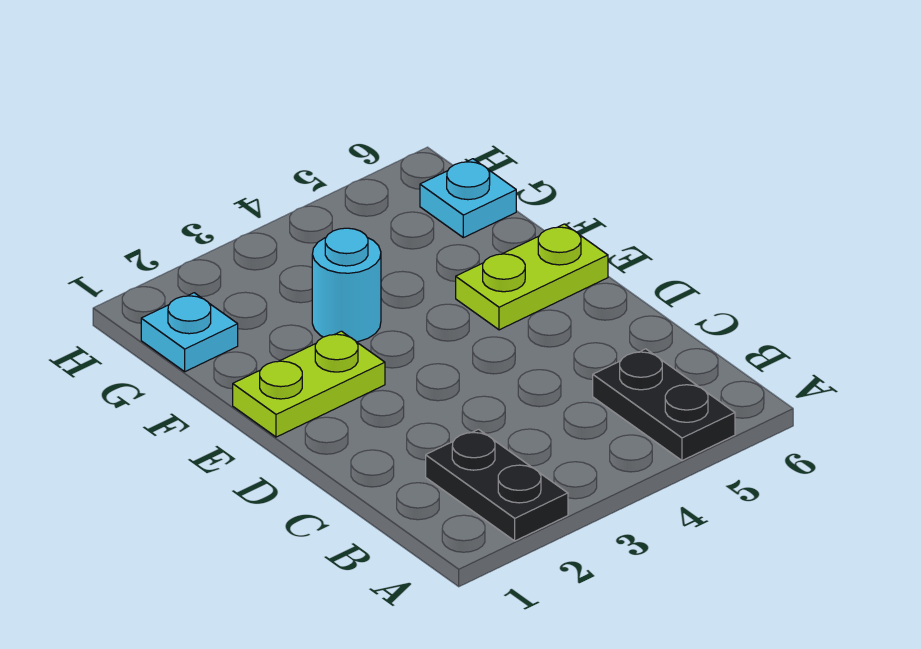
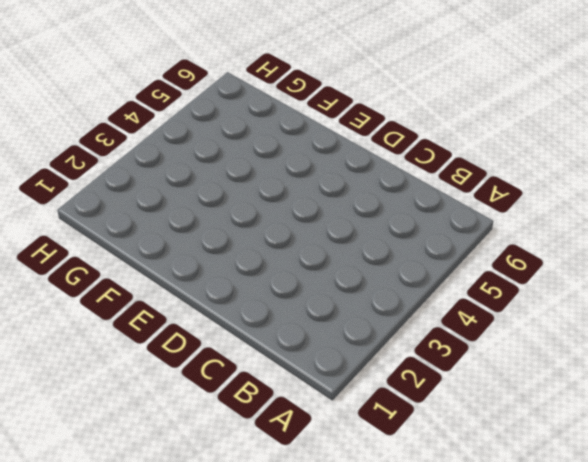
none -> black plate A2:B2 level 1
none -> black plate A5:B5 level 1

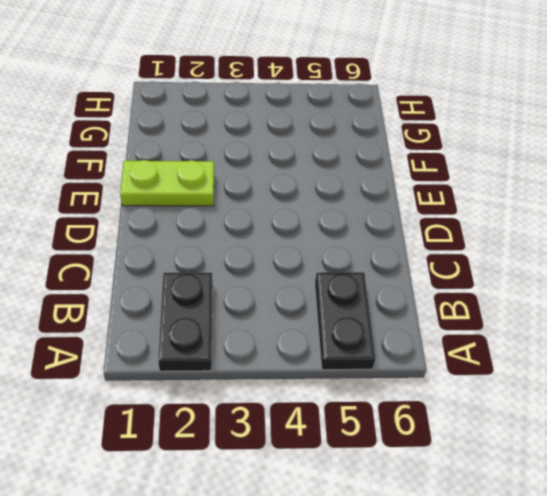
none -> lime plate E5:E6 level 1
none -> cyan round brick F3 level 1

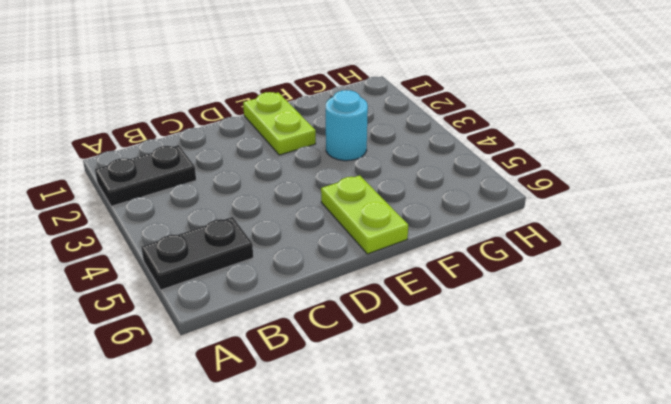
none -> cyan plate G1 level 1
none -> cyan plate G6 level 1

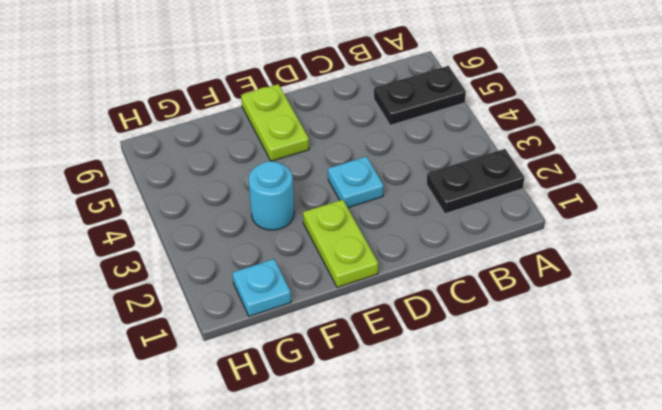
cyan plate D3 level 1 -> cyan plate G6 level 1

